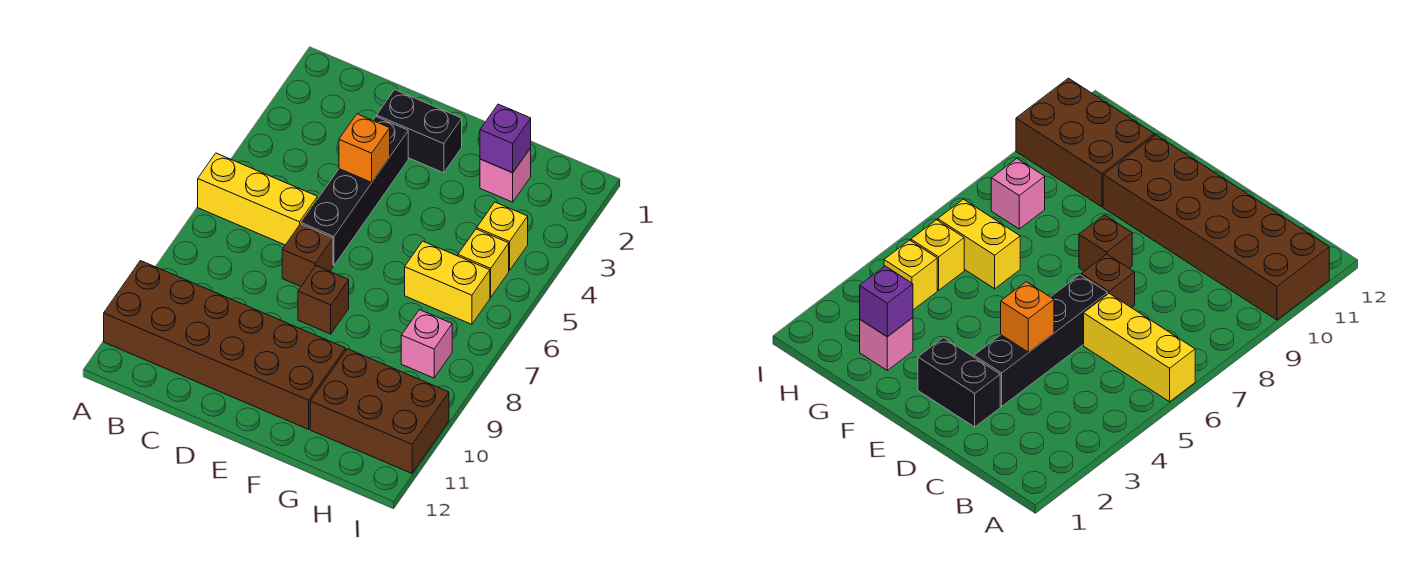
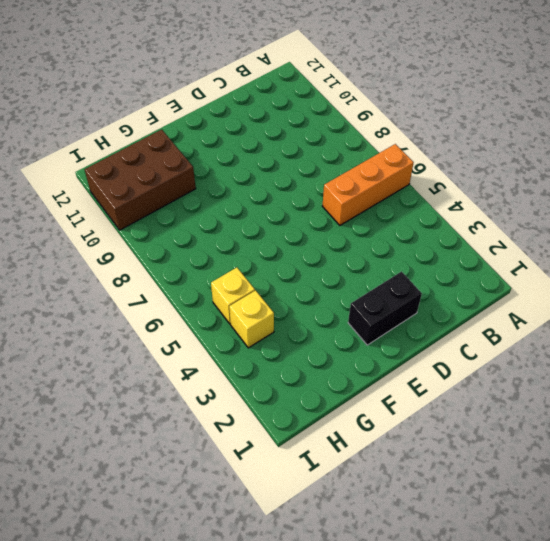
orange brick A6:C6 level 1 -> yellow brick A6:C6 level 1
none -> brown brick A10:F11 level 1
none -> black brick D3:D6 level 1
none -> brown brick D7 level 1

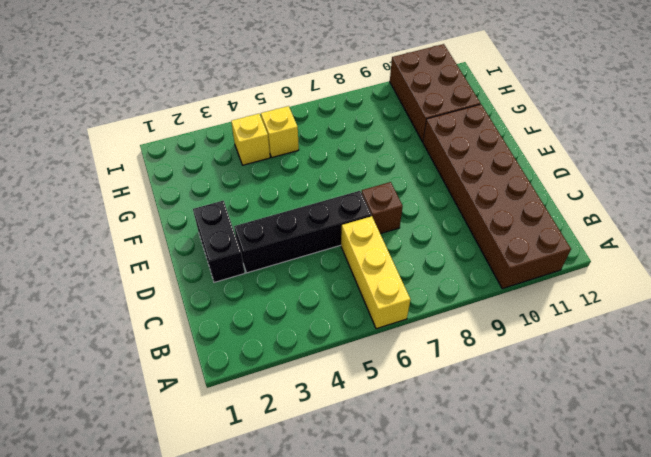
none -> brown brick E8 level 1
none -> pink brick G2 level 1
none -> yellow brick G6:H6 level 1

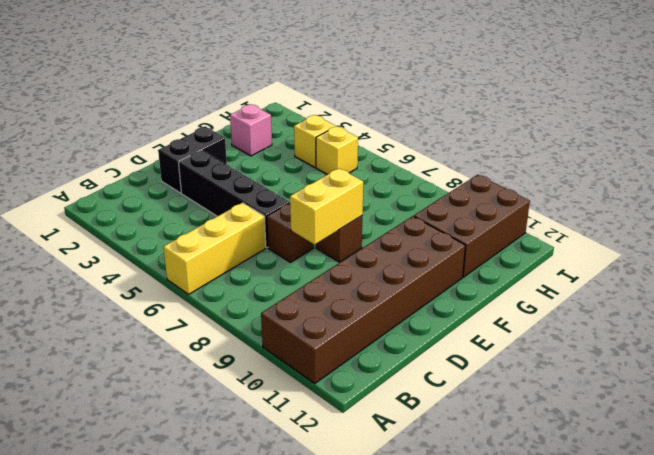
yellow brick D8:E8 level 2 -> yellow brick G6:H6 level 1
none -> pink brick H8 level 1
none -> orange brick D4 level 2
none -> purple brick G2 level 2

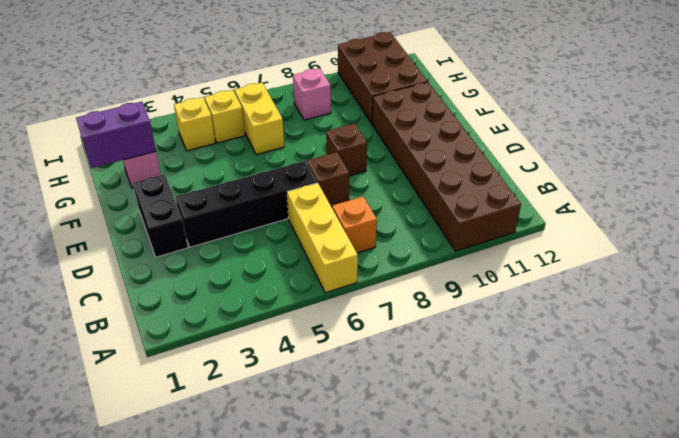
orange brick B7 level 1 -> orange brick D4 level 2
purple brick G1:G2 level 2 -> purple brick G2 level 2

